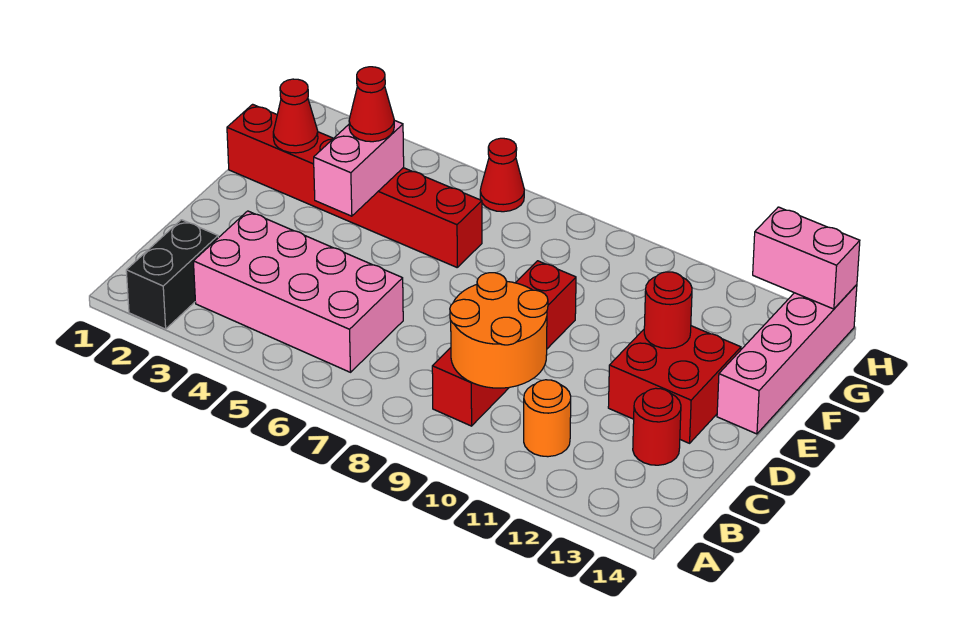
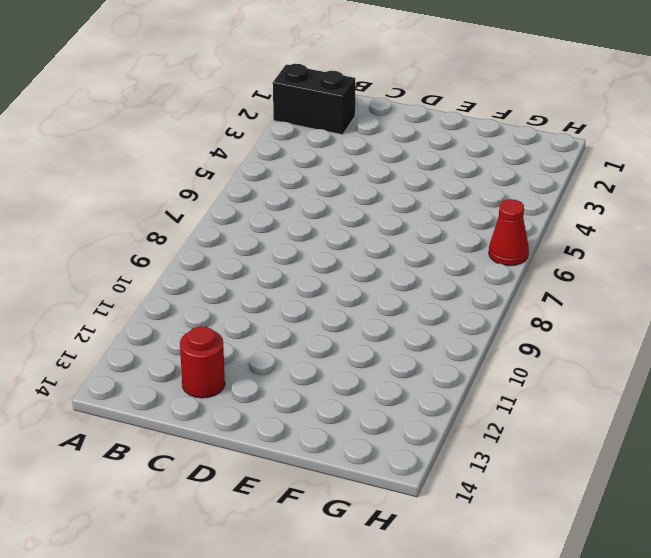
none -> pink brick B3:C6 level 1
none -> red brick B9:E9 level 1
none -> orange round brick B11 level 1

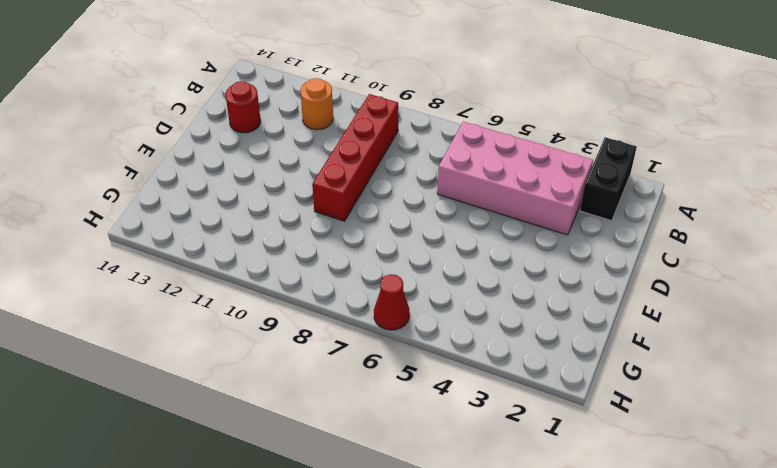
none -> red brick D12:E13 level 1
none -> pink brick E14:H14 level 1
none -> red brick F1:F6 level 1

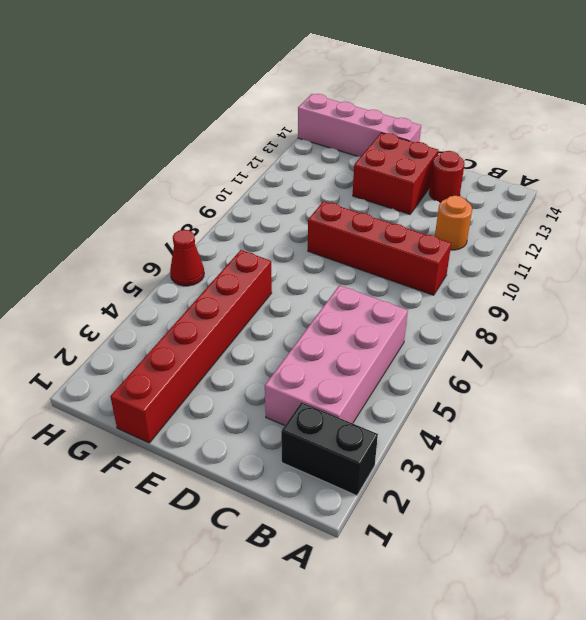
none -> orange round brick B9:C10 level 2
none -> pink brick E4:F4 level 2
none -> red round brick E12 level 2

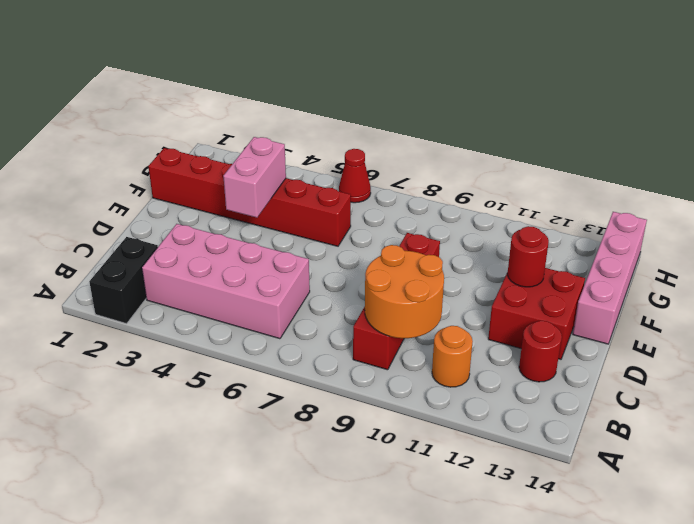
none -> red cone F2 level 2
none -> pink brick H13:H14 level 2
none -> red cone F4 level 3

